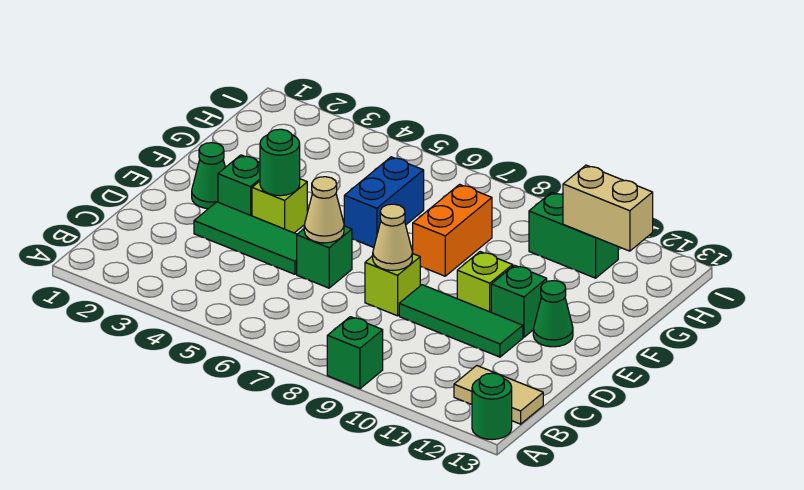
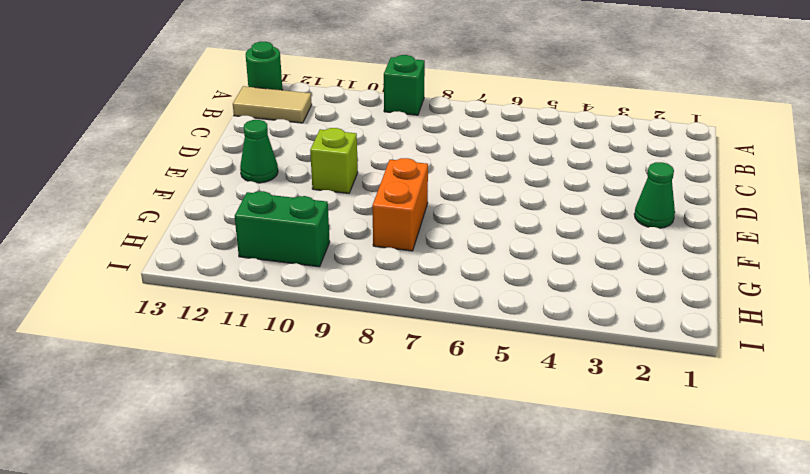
none -> green tile D3:D5 level 1
none -> green brick D6 level 1
none -> lime brick D8 level 1

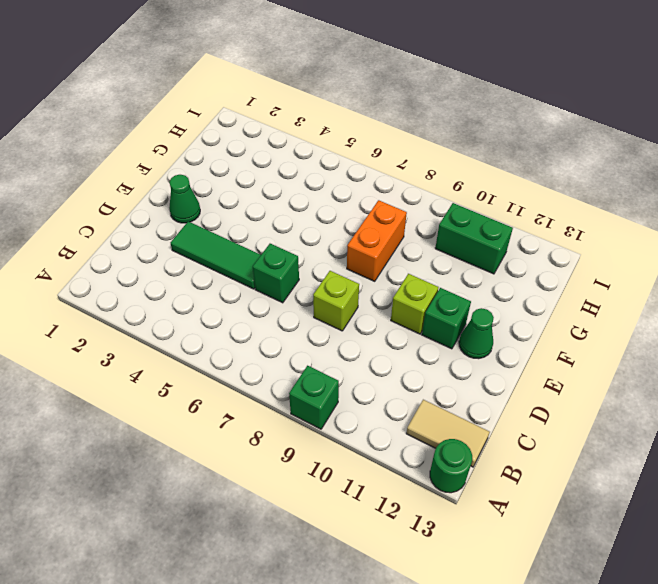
none -> green tile D9:D11 level 1
none -> green brick E3 level 1
none -> lime brick E4 level 1

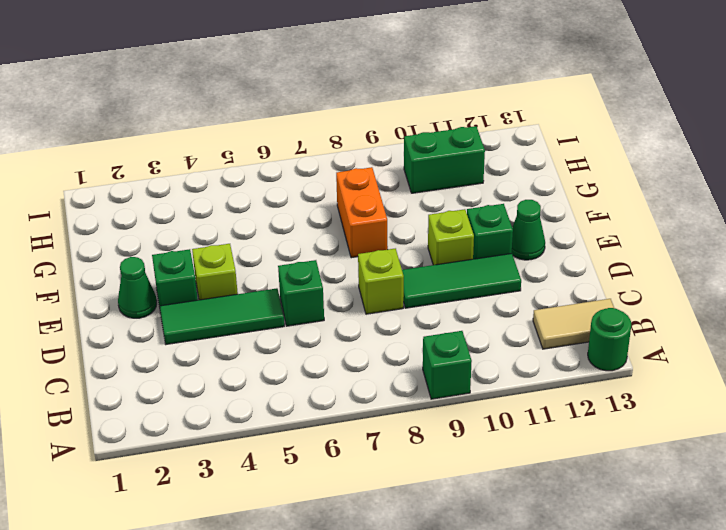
none -> blue brick F6:G6 level 1
none -> tan cone D6 level 2
none -> tan cone D8 level 2

